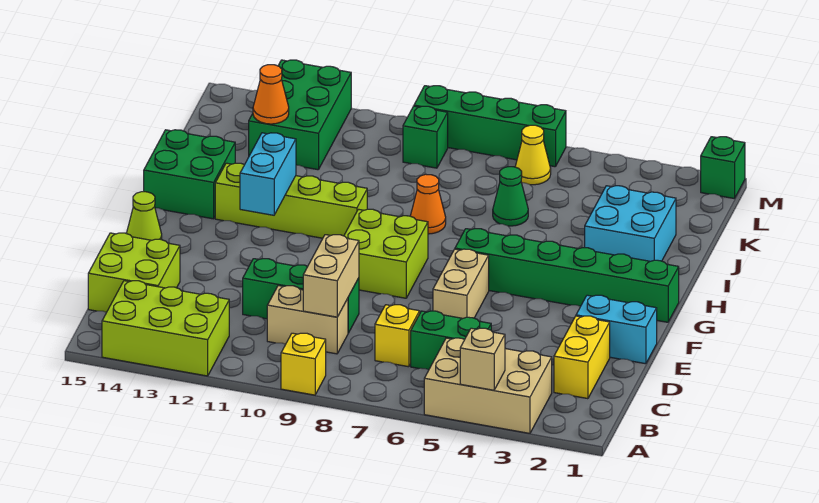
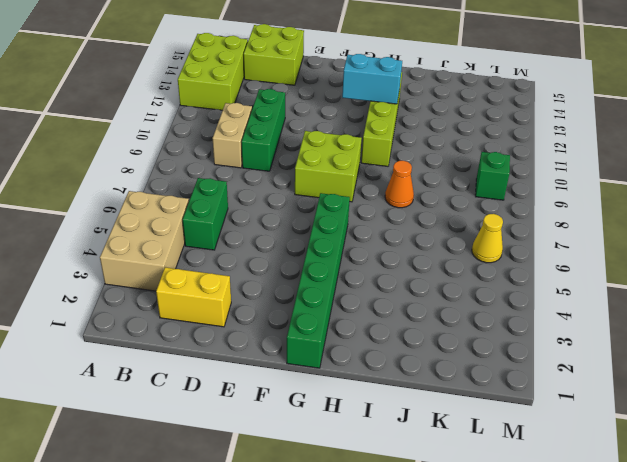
none -> yellow brick A9 level 1
none -> yellow brick C7 level 1
none -> cyan brick E1:E2 level 1

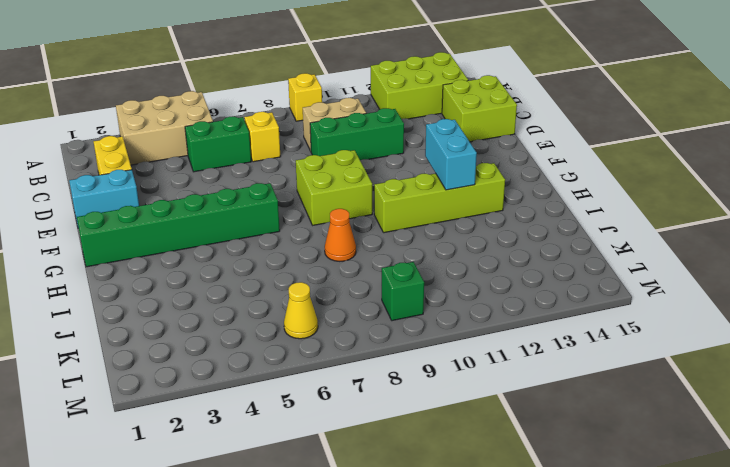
none -> tan brick E6:F6 level 1
none -> lime cone F15 level 1
none -> green brick H14:I15 level 1

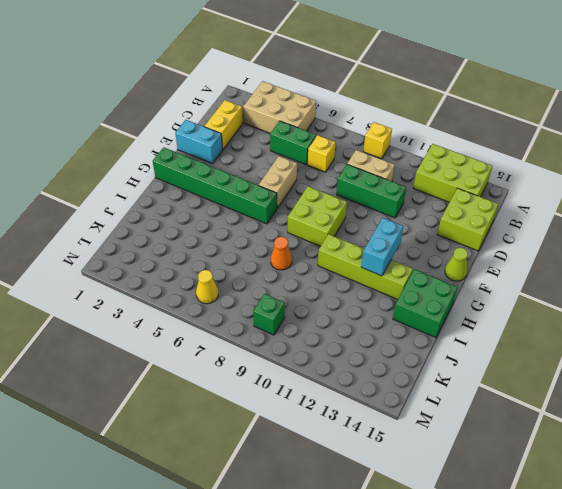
none -> cyan brick I2:J3 level 1
none -> green cone J6 level 1
none -> green brick K12:M13 level 1

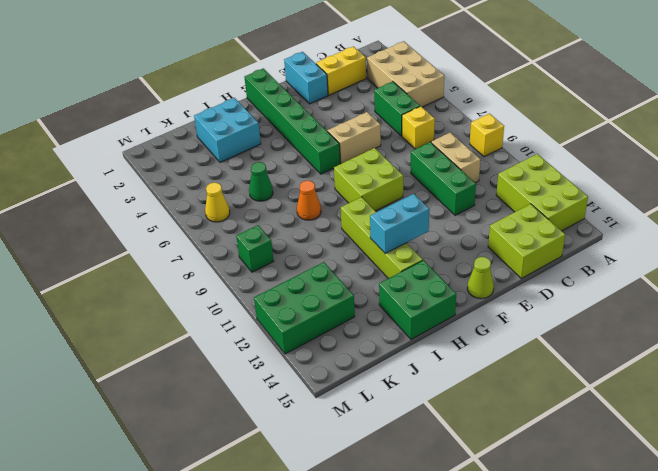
none -> green brick M1 level 1
none -> green brick M6:M9 level 1
none -> tan brick A4 level 2

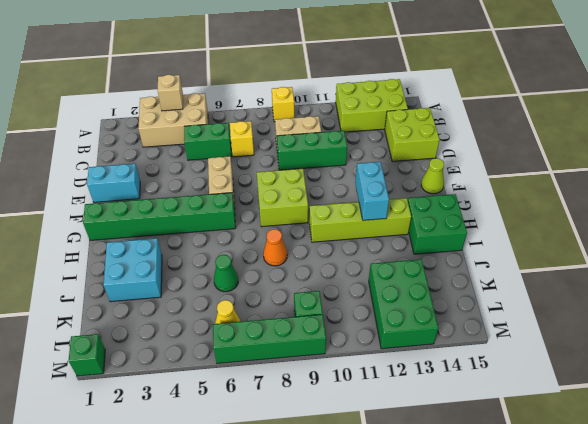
none -> yellow brick C2:D2 level 1
none -> tan brick C9:D9 level 2
none -> orange cone K13 level 2

